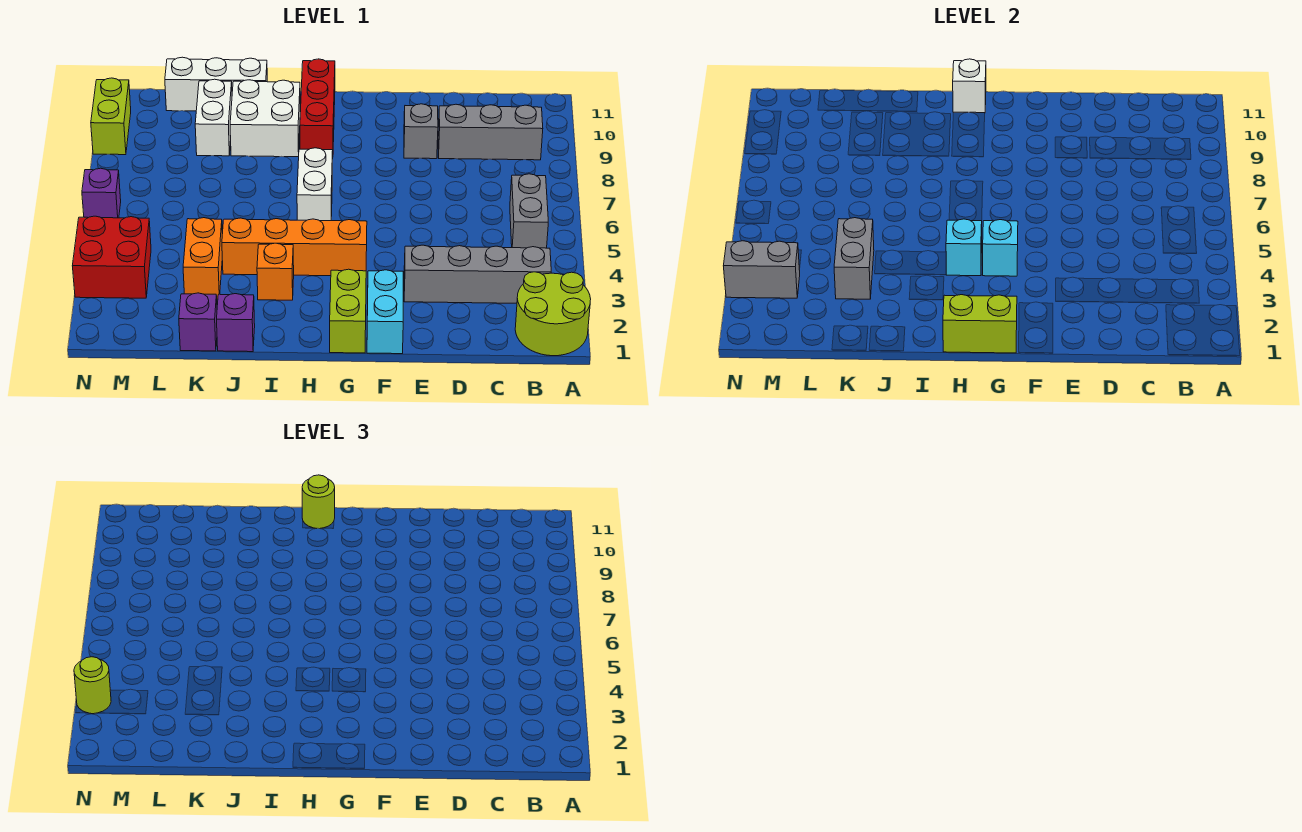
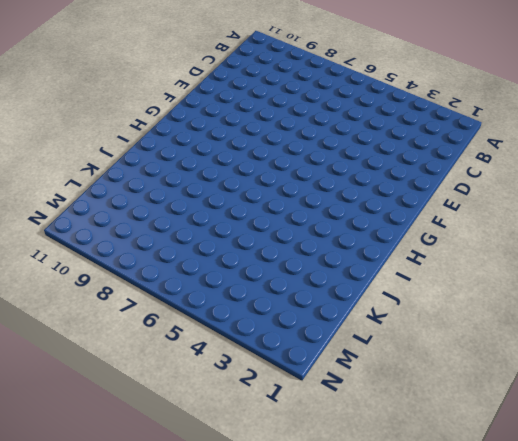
none -> lime round brick A1:B2 level 1
none -> grey brick B3:E3 level 1
none -> grey brick B5:B6 level 1

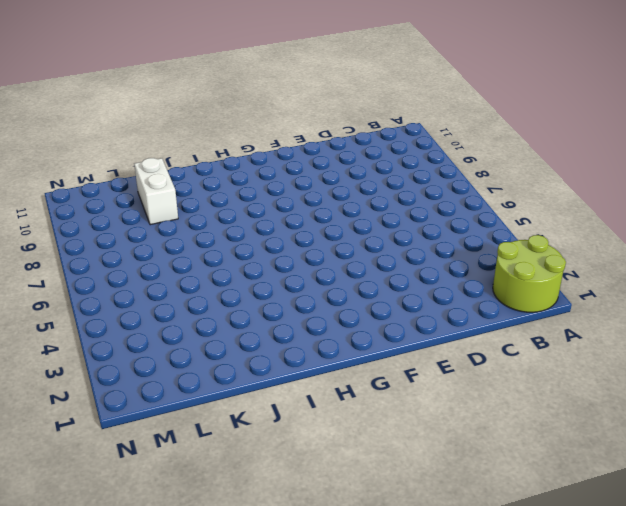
none -> grey brick B3:E3 level 1
none -> grey brick B5:B6 level 1
none -> grey brick B9:D9 level 1

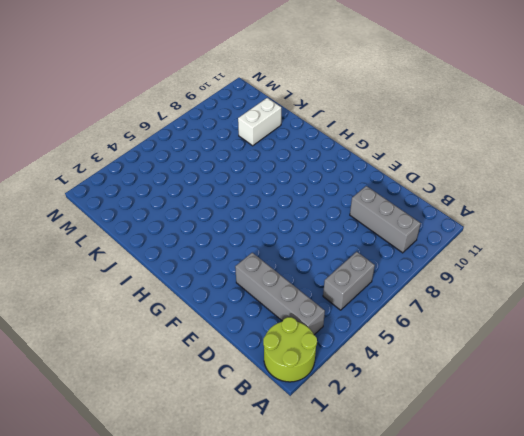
none -> grey brick E9 level 1
none -> cyan brick F1:F2 level 1
none -> lime brick G1:G2 level 1

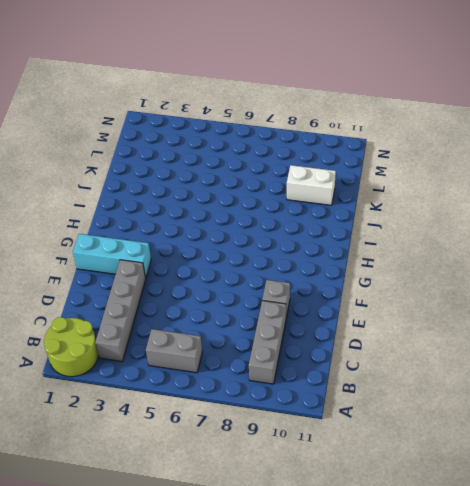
cyan brick F1:F3 level 1 -> cyan brick F1:F2 level 1
none -> lime brick G1:G2 level 1
none -> orange brick G4:J4 level 1
none -> white brick H6:H7 level 1

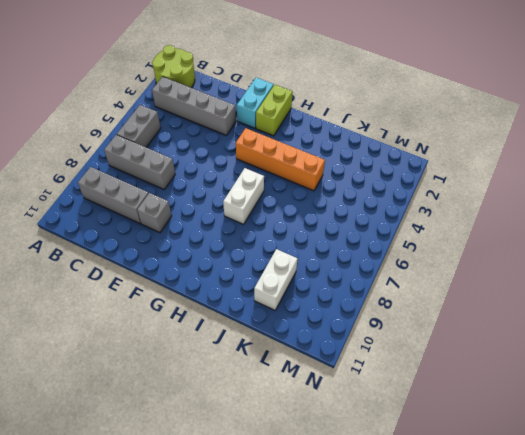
grey brick B7:D7 level 1 -> none
none -> red brick H9:H11 level 1
none -> orange brick I3 level 1
none -> white brick I9:J10 level 1

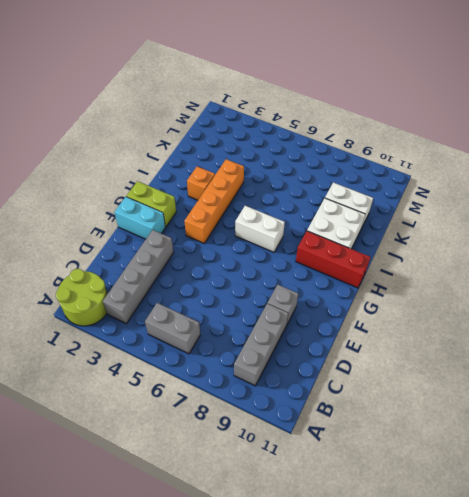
none -> purple brick J1 level 1
none -> white brick J11:L11 level 1
none -> purple brick K1 level 1

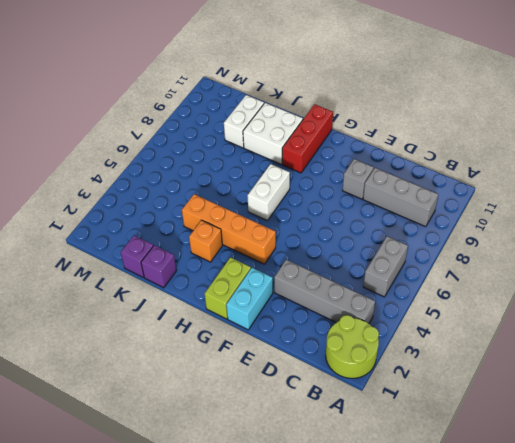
none -> white brick J11:L11 level 1
none -> orange brick K3:K4 level 1
none -> red brick M3:N4 level 1

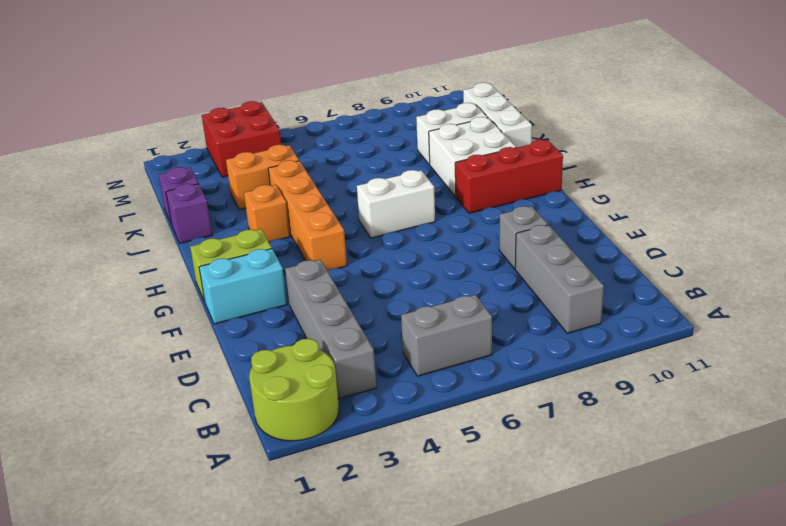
none -> purple brick N6 level 1
none -> lime brick N9:N10 level 1
none -> lime brick G1:H1 level 2

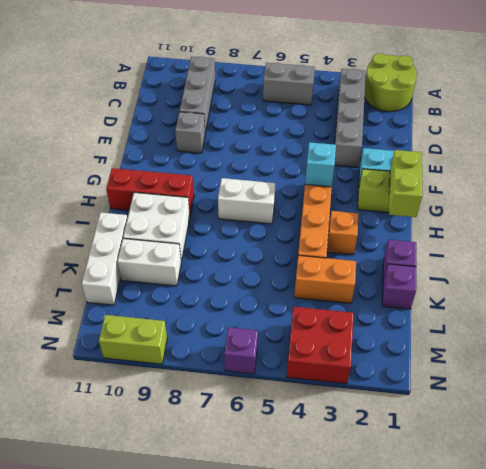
none -> cyan brick H4 level 2
none -> white brick H11 level 2
none -> grey brick K3:K4 level 2

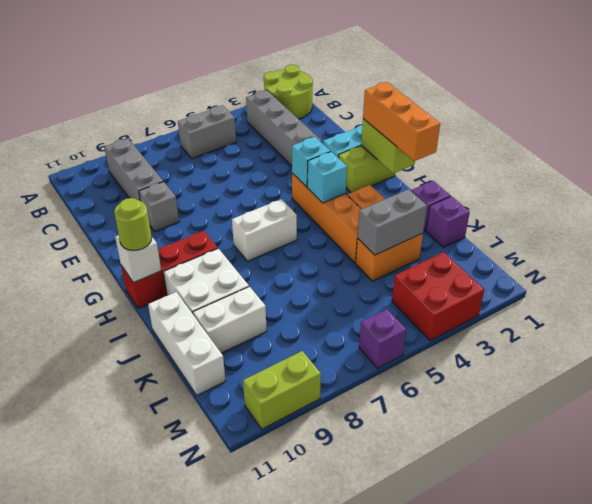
orange brick G1:I1 level 3 -> none
none -> grey brick M3:N3 level 2
none -> lime round brick N3 level 3

